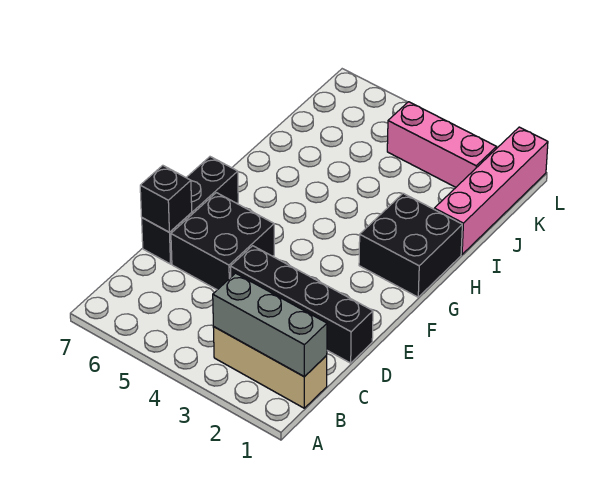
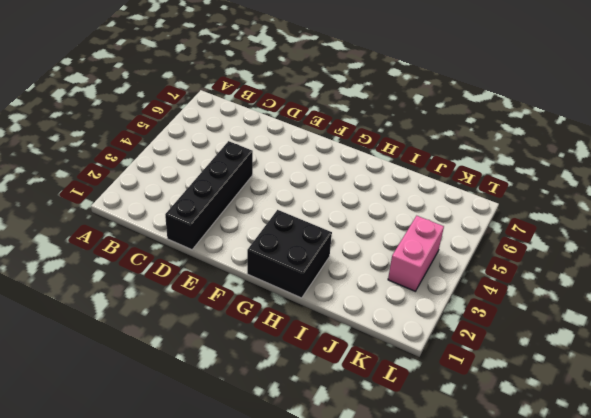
pink brick K3:K4 level 1 -> pink brick K2:K4 level 1
none -> tan brick B1:B3 level 1
none -> black brick D5:E6 level 1

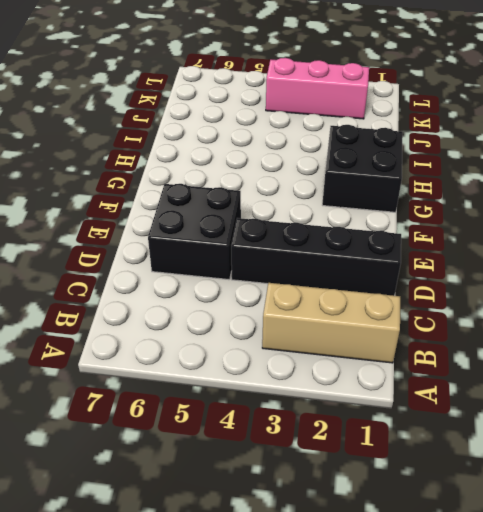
none -> black brick D7:F7 level 1
none -> pink brick I1:L1 level 1

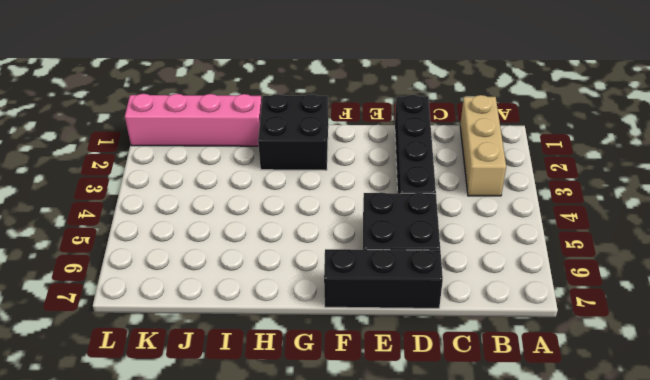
none -> pink brick K2:K4 level 1
none -> grey brick B1:B3 level 2

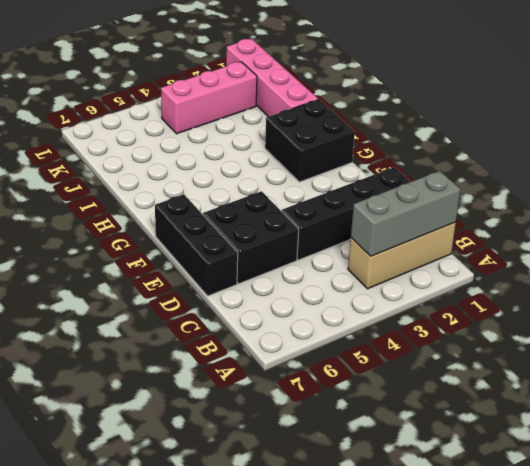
none -> black brick D7 level 2

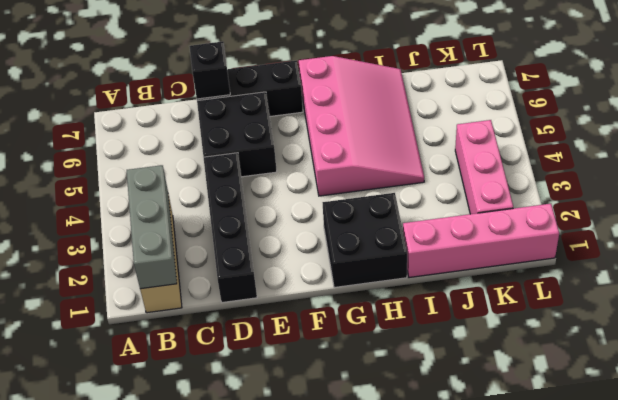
pink slope G4:I7 level 1 top G -> none

